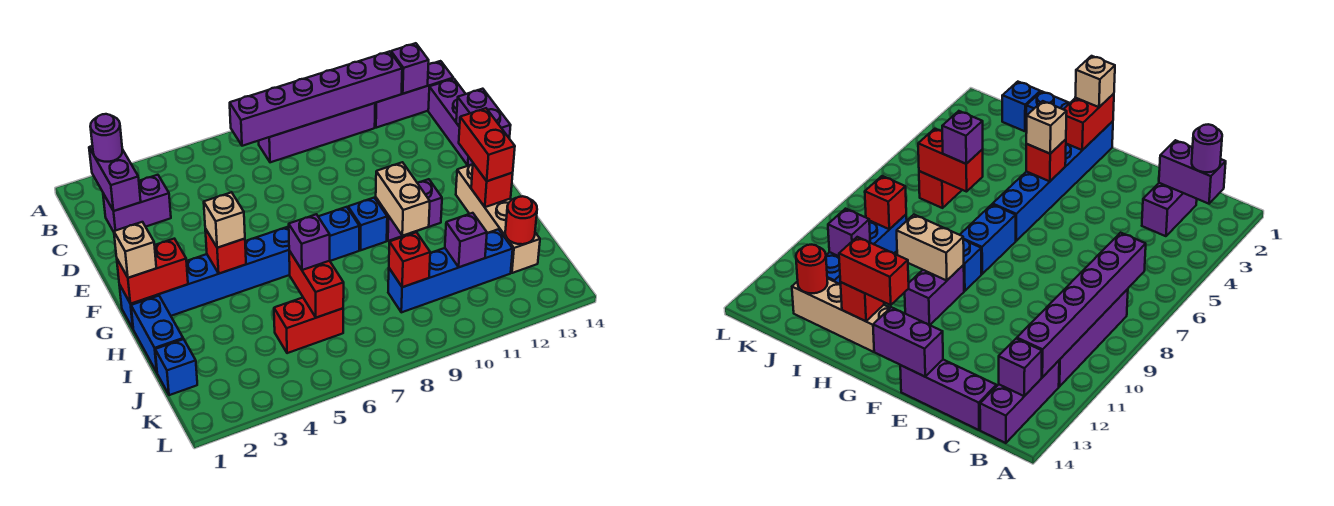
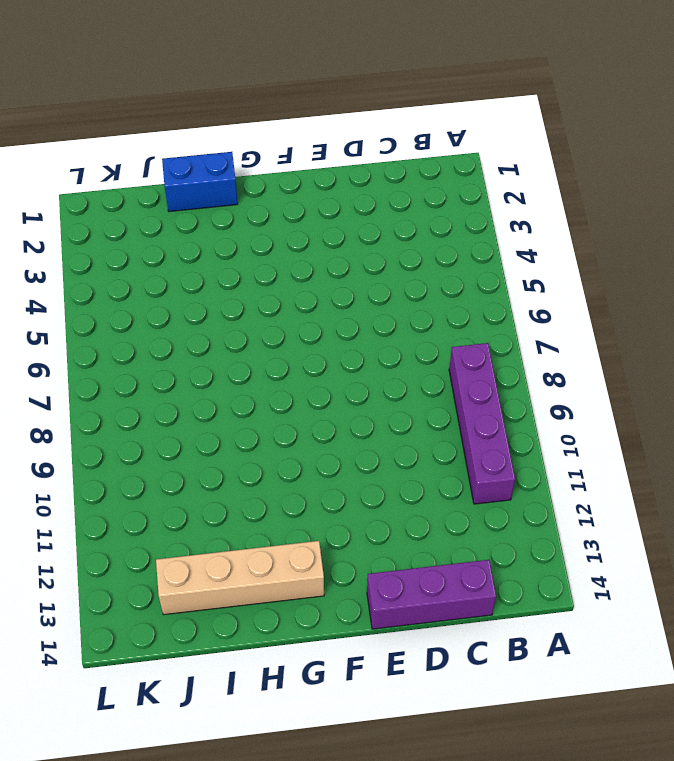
none -> purple brick B12:B14 level 1
none -> purple brick C2:C3 level 1
none -> blue brick G1:G6 level 1
none -> blue brick G7:G8 level 1

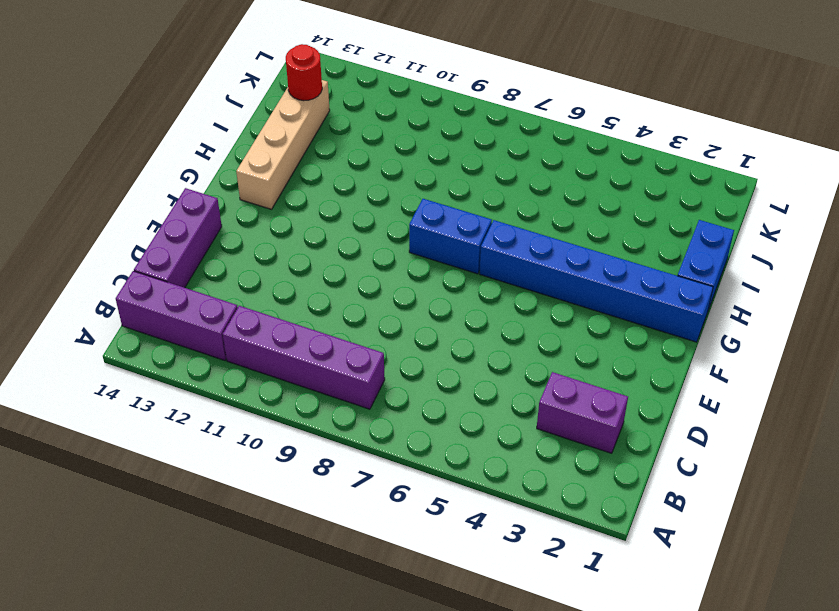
none -> blue brick G9 level 1
none -> purple brick G10:G11 level 1
none -> blue brick J1 level 1
none -> red brick J5:J6 level 1

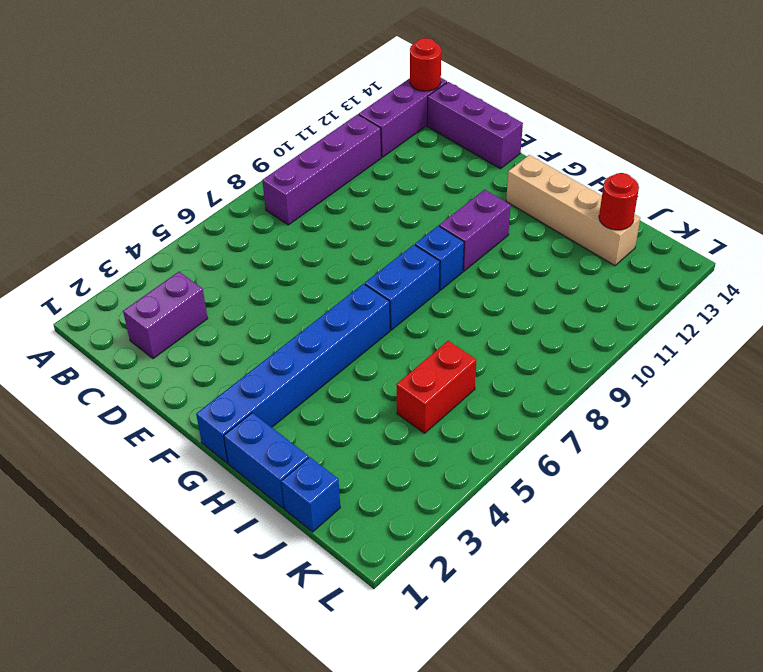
red round brick B14 level 2 -> none
none -> blue brick J9:J12 level 1
none -> purple brick B2:C2 level 2
none -> purple brick B7:B12 level 2
none -> purple brick B13 level 2

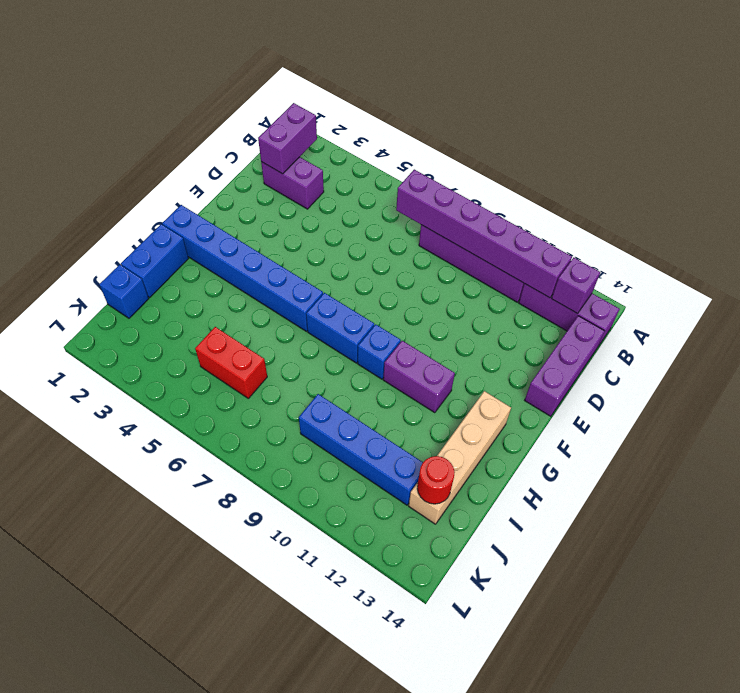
none -> purple brick E14:F14 level 2
none -> red brick G1:G2 level 2
none -> red brick G4 level 2
none -> tan brick G10:H10 level 2

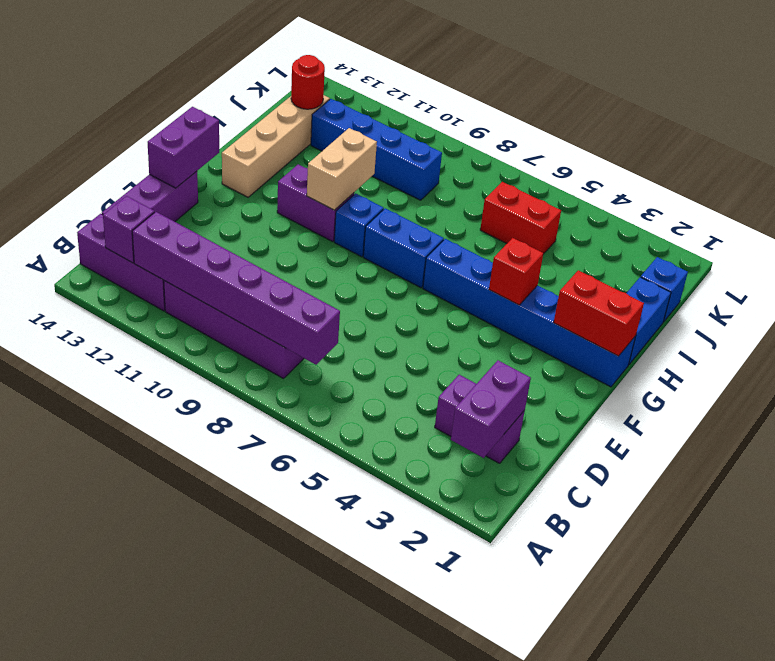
none -> red brick H13 level 2
none -> red brick I6:J6 level 2
none -> red brick J9 level 2
none -> purple brick J11 level 2

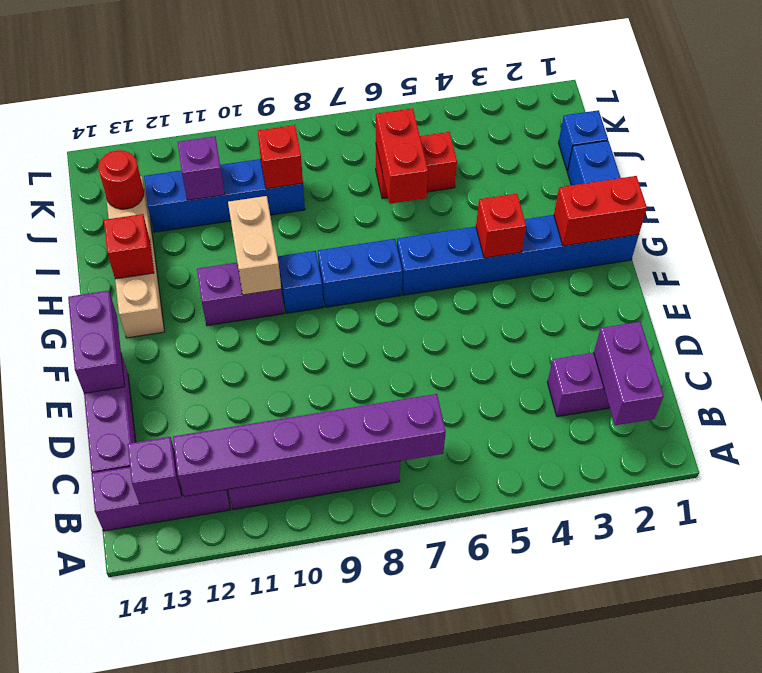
none -> purple round brick B2 level 3
none -> tan brick G1 level 3
none -> tan brick G4 level 3
none -> red brick G13:H13 level 3

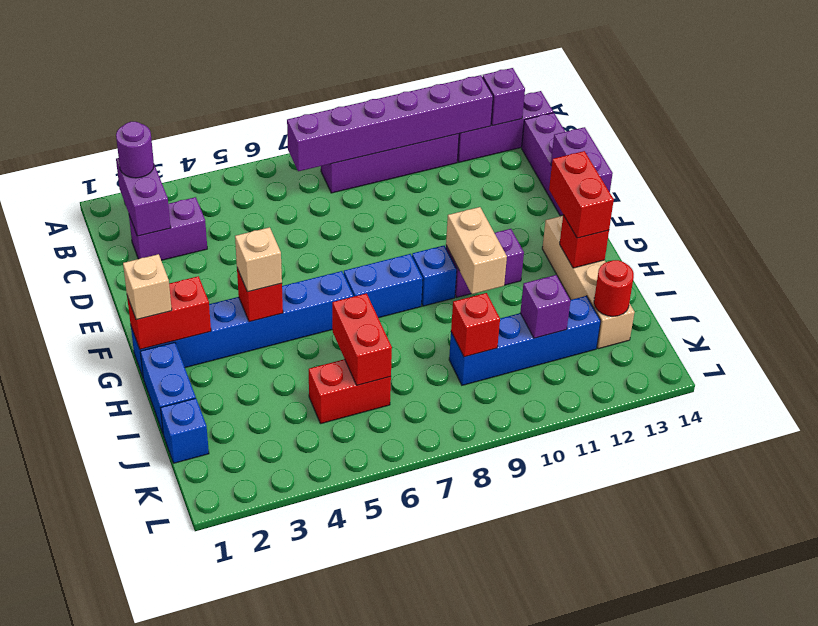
none -> purple brick I6 level 3

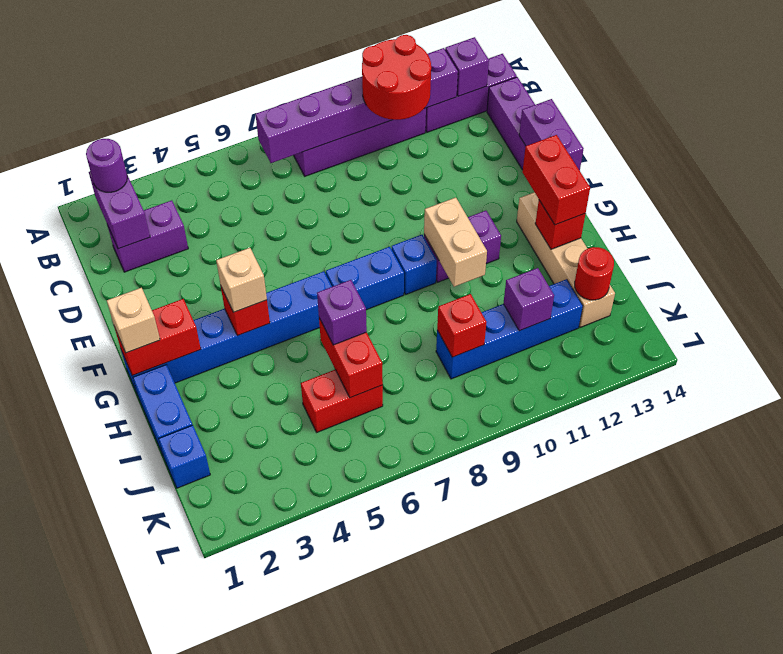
red round brick B10:C11 level 3 -> none

